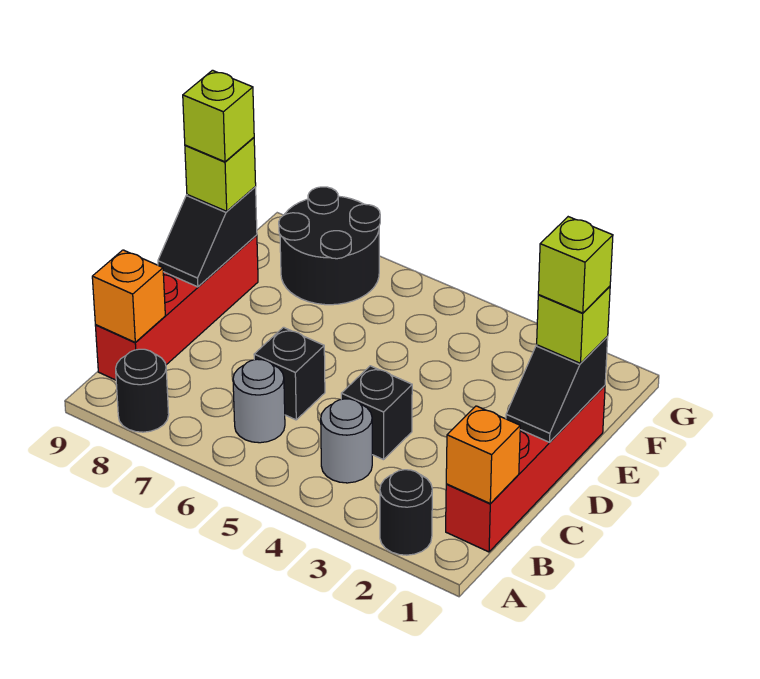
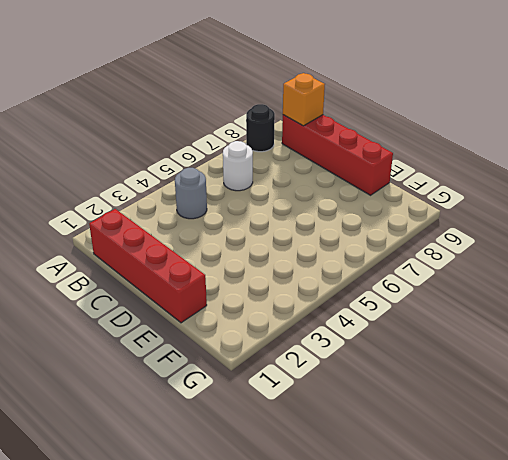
white round brick B6 level 1 -> grey round brick B6 level 1
none -> black round brick A2 level 1
none -> black brick C4 level 1
none -> black brick C6 level 1

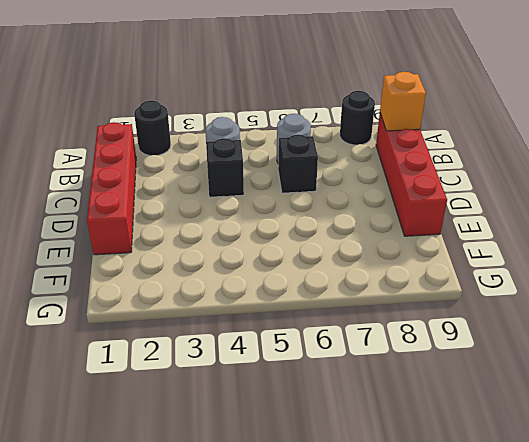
none -> black round brick F7:G8 level 1
none -> orange brick B1 level 2
none -> black slope D1:E1 level 2 top E

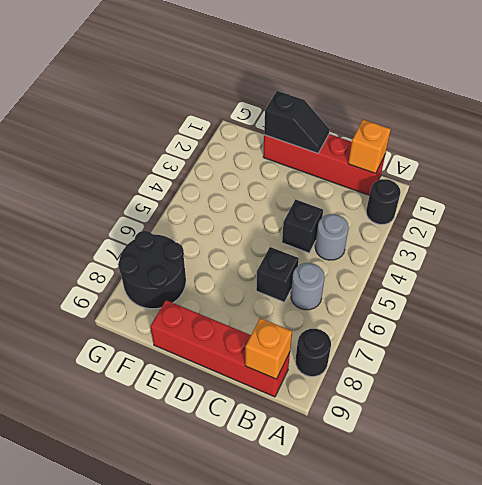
none -> black slope D9:E9 level 2 top E
none -> lime brick E1 level 3
none -> lime brick E9 level 3

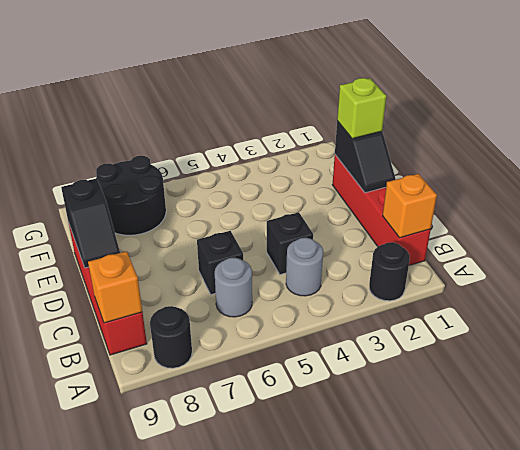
none -> lime brick E9 level 3
none -> lime brick E1 level 4
none -> lime brick E9 level 4

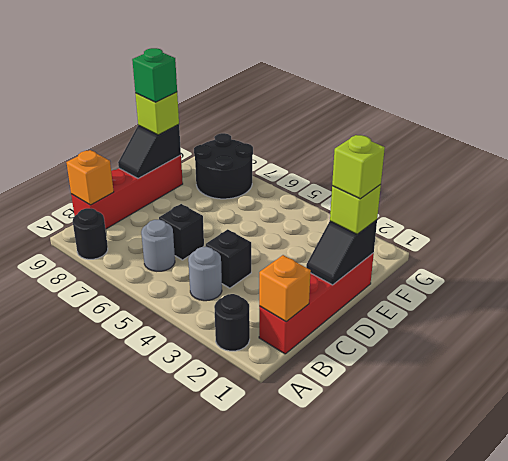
green brick E9 level 4 -> lime brick E9 level 4

